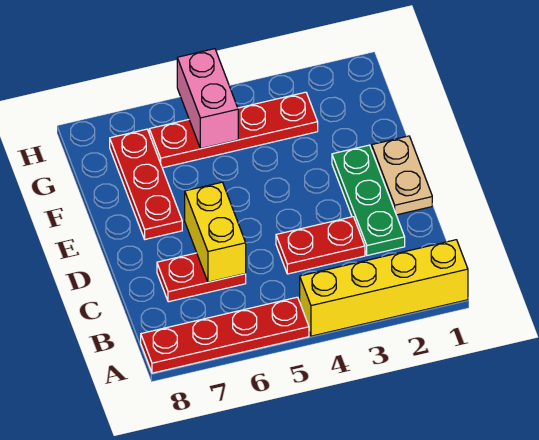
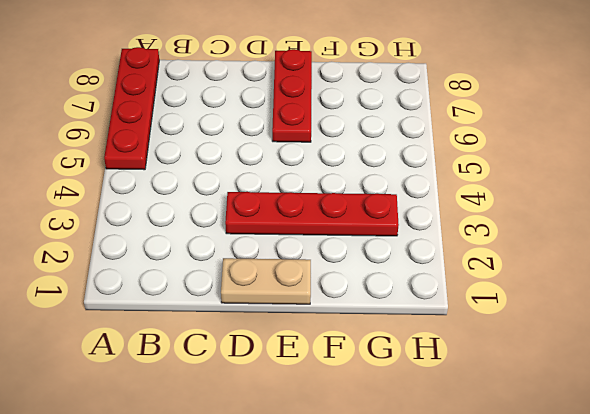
red plate D3:G3 level 1 -> red plate G3:G6 level 1
red plate E6:E8 level 1 -> red plate E7:G7 level 1
none -> yellow brick A1:A4 level 1
none -> green plate C2:E2 level 1

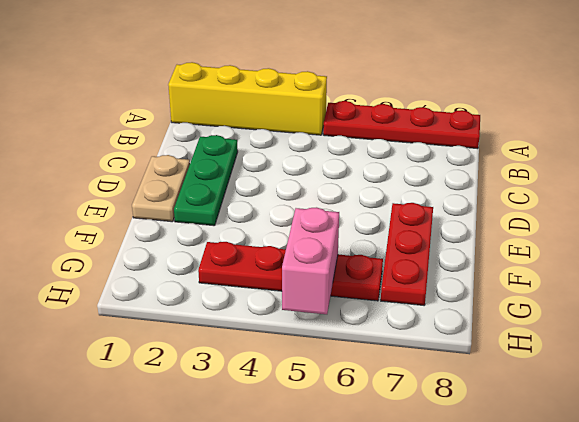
none -> red plate C3:C4 level 1
none -> red plate C6:C7 level 1

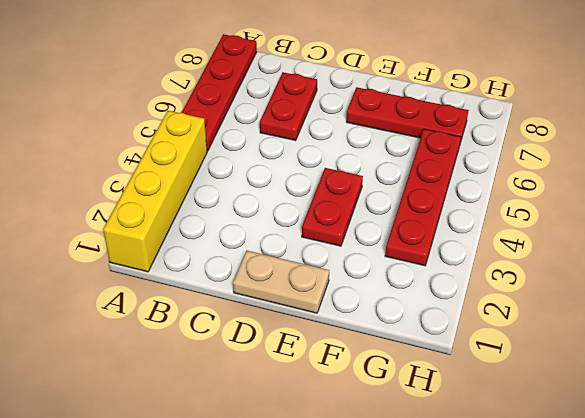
red plate E3:E4 level 1 -> red plate C3:C4 level 1
none -> green plate C2:E2 level 1
none -> yellow brick C6:D6 level 2

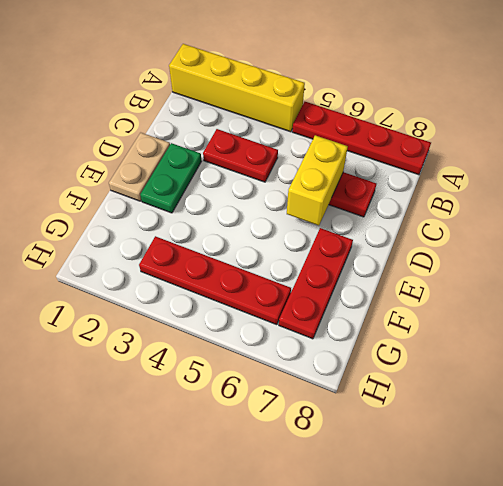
green plate D2:E2 level 1 -> green plate C2:E2 level 1
none -> pink brick G5:H5 level 2

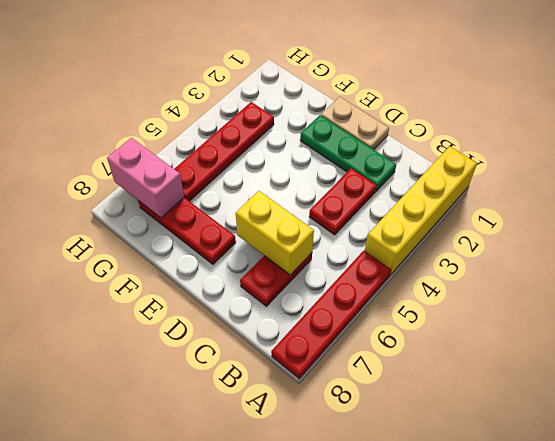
pink brick G7:H7 level 2 -> pink brick G5:H5 level 2

